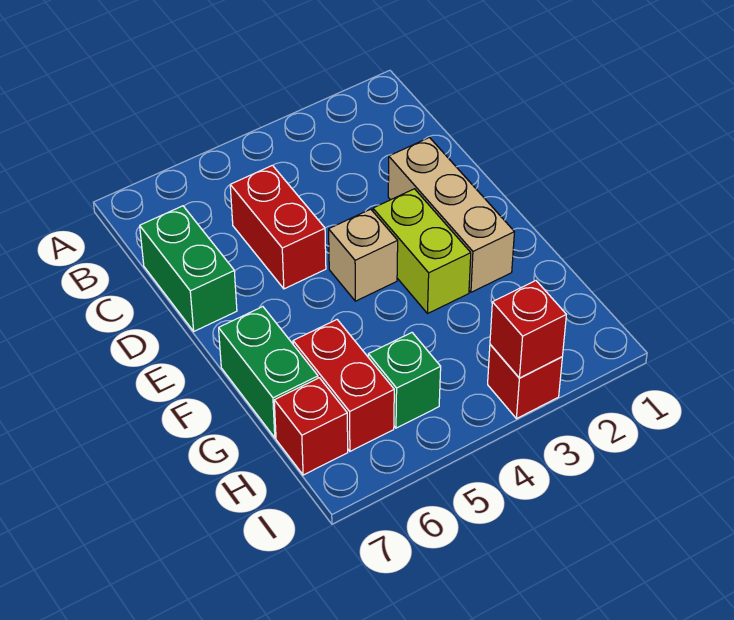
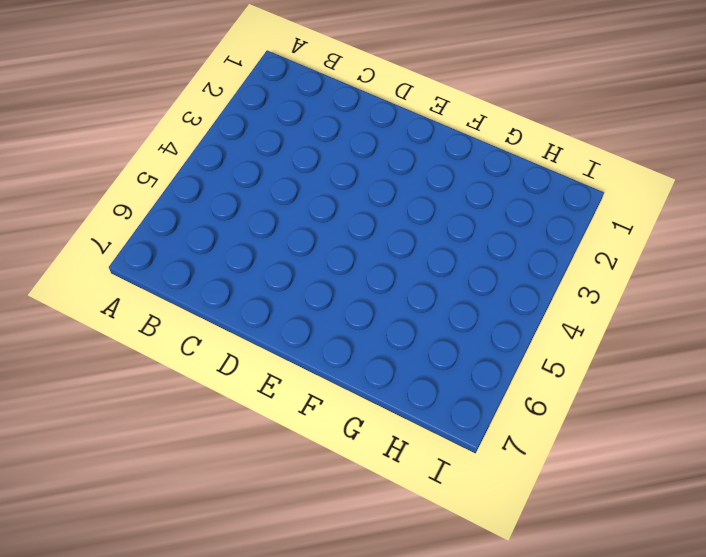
none -> red brick C5:D5 level 1
none -> green brick C7:D7 level 1

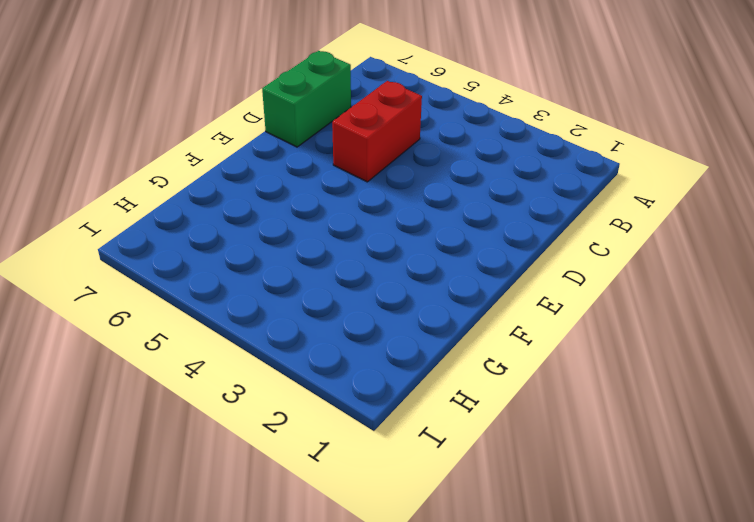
none -> tan brick D2:F2 level 1
none -> lime brick E3:F3 level 1

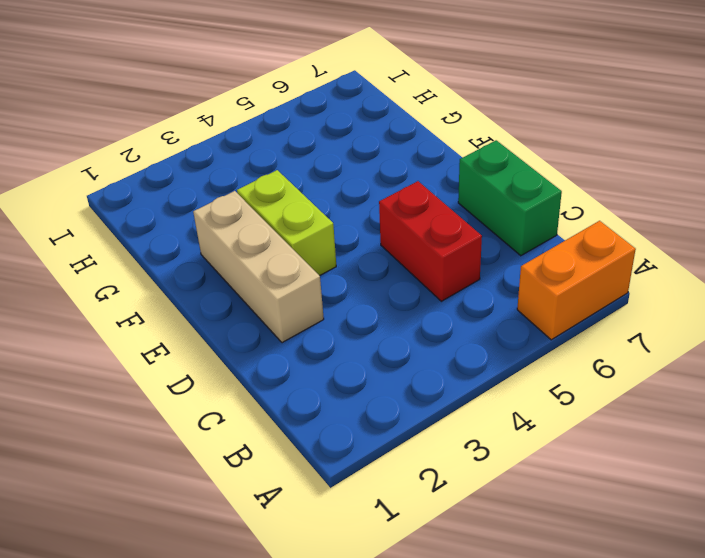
orange brick A6:A7 level 1 -> none
none -> tan brick E4 level 1
none -> green brick F7:G7 level 1

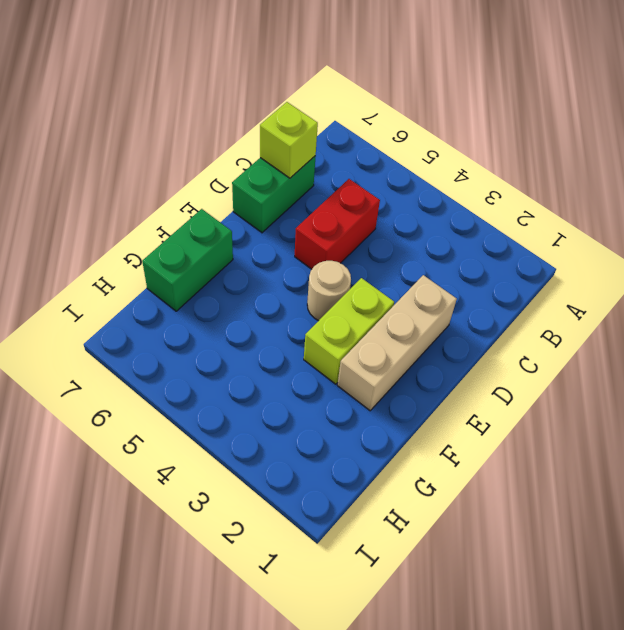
lime brick C7 level 2 -> none
tan round brick E4 level 1 -> tan brick E4 level 1
none -> red brick G6:H6 level 1
none -> green brick H5 level 1

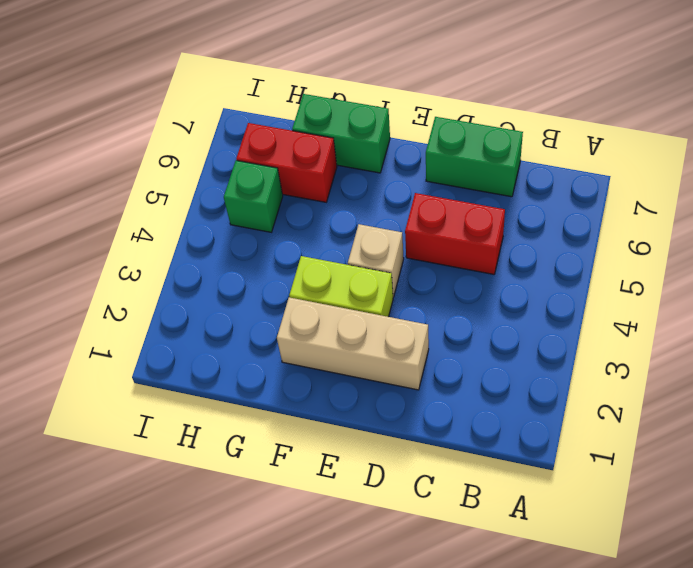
none -> red brick H7 level 1
none -> red brick I3 level 1

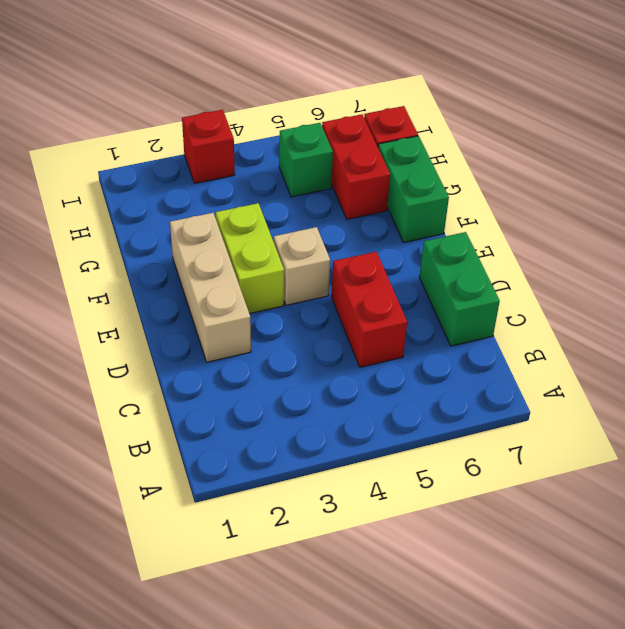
none -> red brick I3 level 2

